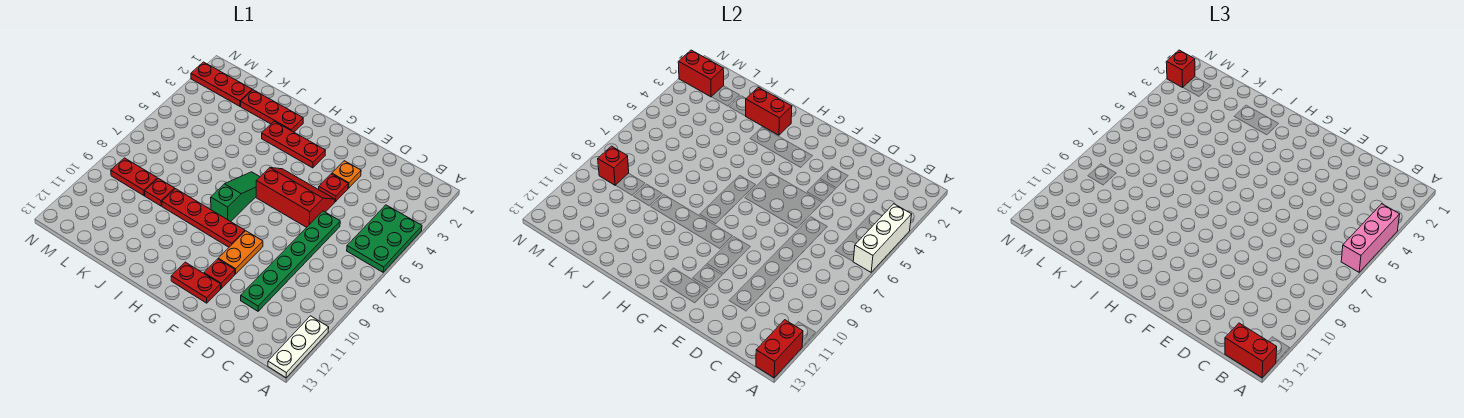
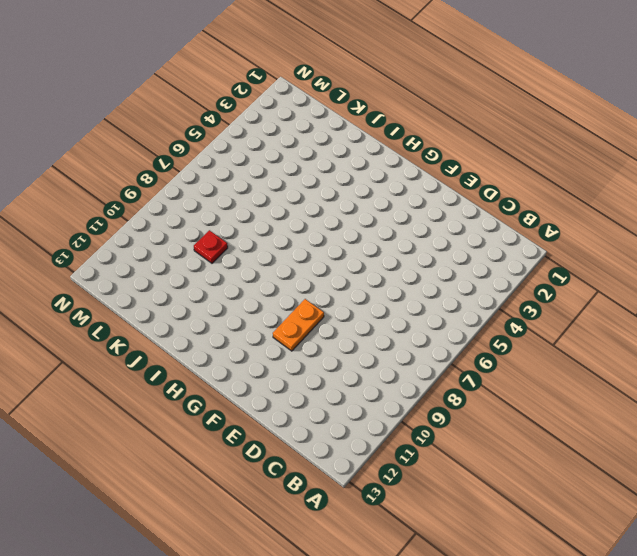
none -> green plate A4:B6 level 1
none -> white plate A11:A13 level 1
none -> green plate D6:D11 level 1

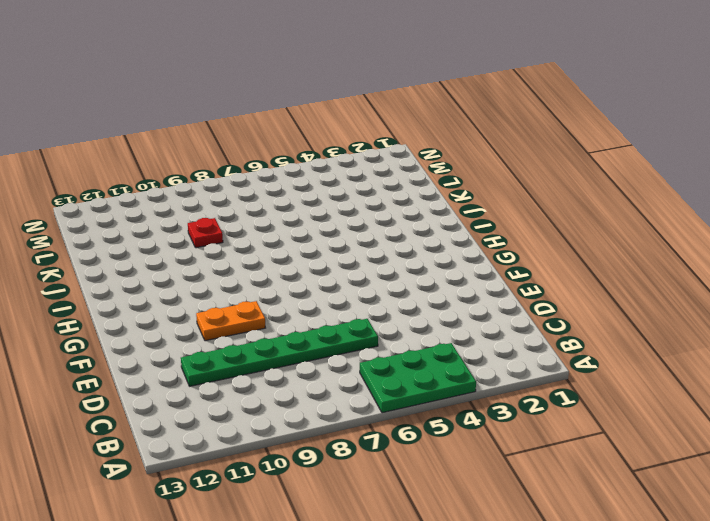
none -> white plate A11:A13 level 1
none -> orange plate E3 level 1
none -> red plate E4 level 1

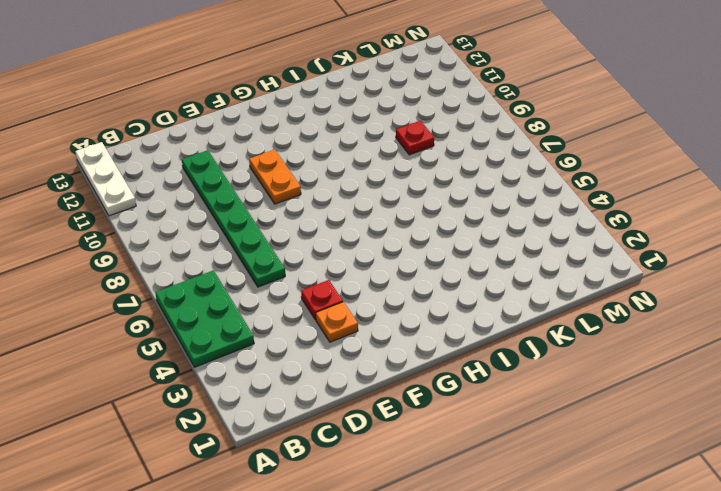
none -> red slope E5:G6 level 1 top 6
none -> red plate F11 level 1
none -> red plate F12:G12 level 1

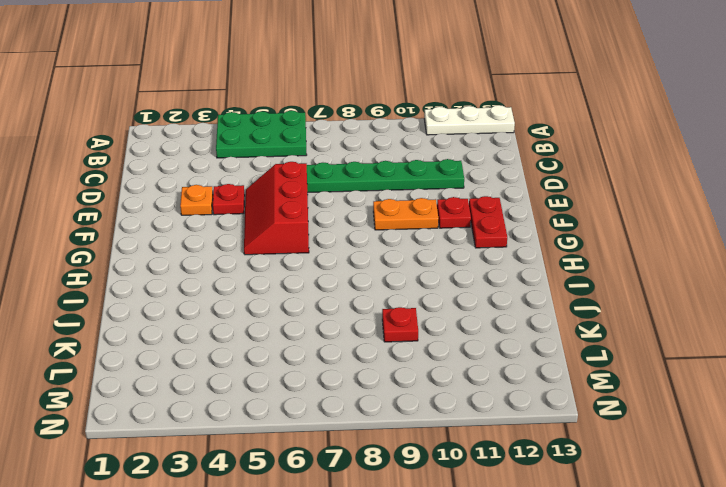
none -> red plate G3:I3 level 1
none -> red plate G9:J9 level 1
none -> green slope H6:H8 level 1 top 8

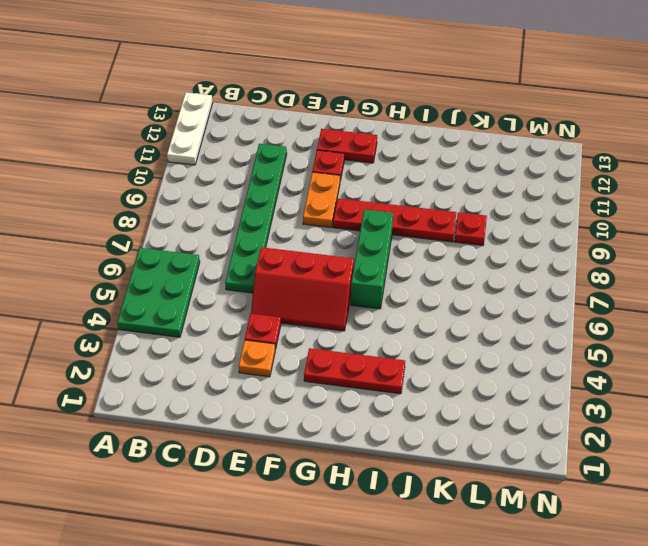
green brick H6:H8 level 1 -> green slope H6:H8 level 1 top 8
none -> red plate I2:K2 level 1
none -> red plate L2:N2 level 1
none -> red plate L9:M9 level 1

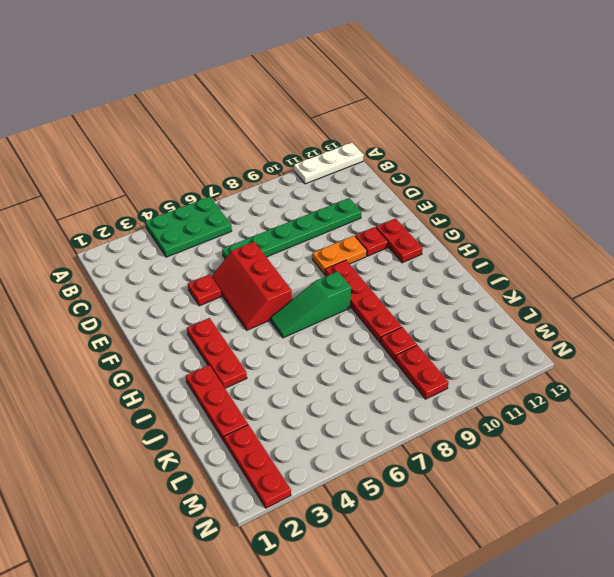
none -> orange plate E3 level 1
none -> white brick A4:A6 level 2
none -> red brick A12:A13 level 2

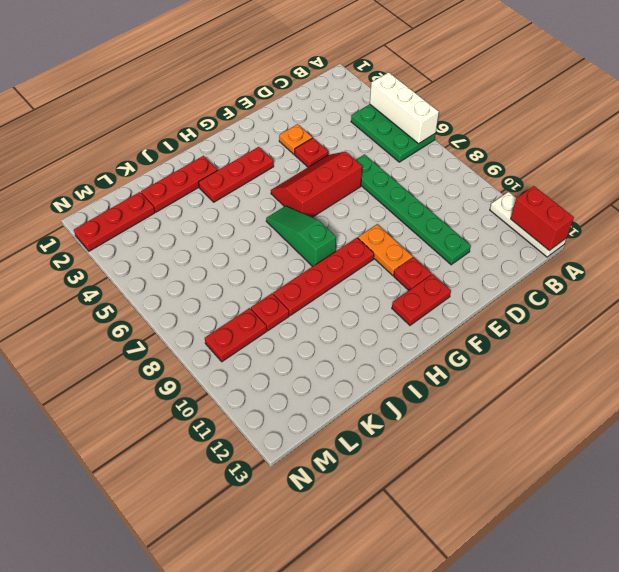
none -> red brick I2:J2 level 2
none -> red brick M2:N2 level 2
none -> red brick M9 level 2

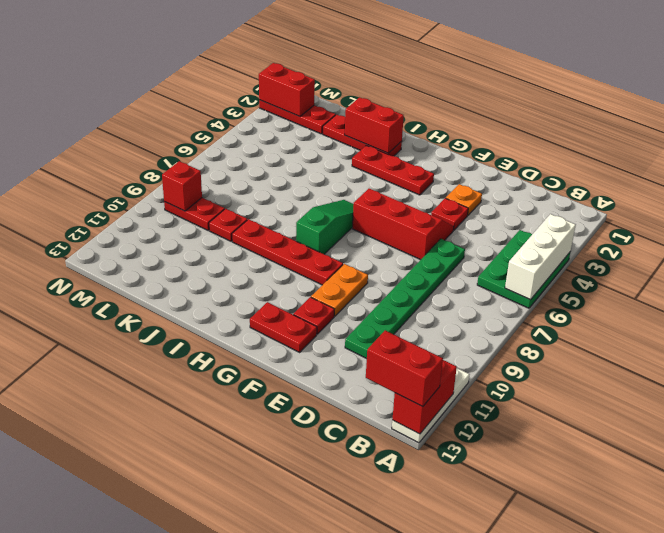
none -> pink brick A4:A6 level 3
none -> red brick N2 level 3

